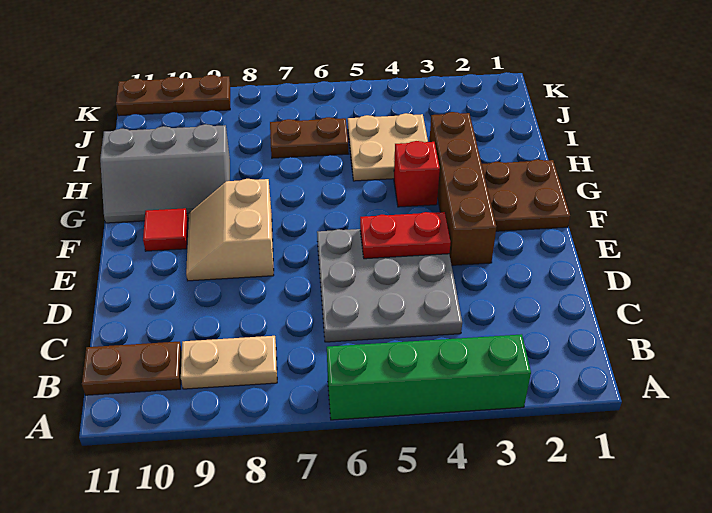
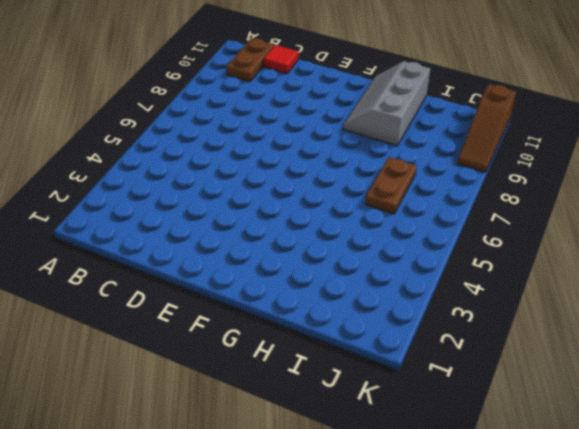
red tile C11 level 1 -> red tile F10 level 1
brown slope K9:K11 level 1 top 11 -> brown plate K9:K11 level 1
none -> green brick A3:A6 level 1
none -> tan plate B8:B9 level 1
none -> grey plate C4:E6 level 1

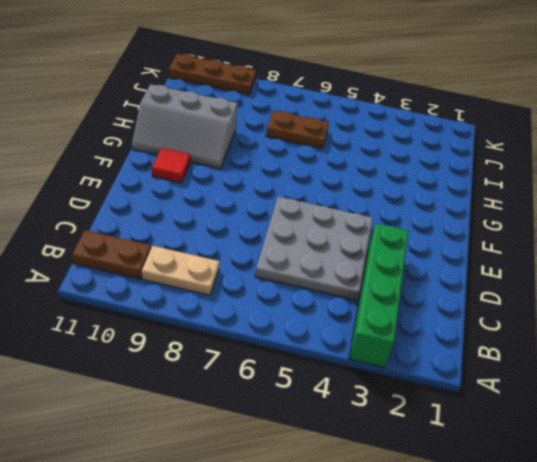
green brick A3:D3 level 1 -> green brick A3:A6 level 1
none -> brown brick E3:H3 level 1
none -> tan slope E8:F9 level 1 top 8
none -> brown plate F1:G2 level 1

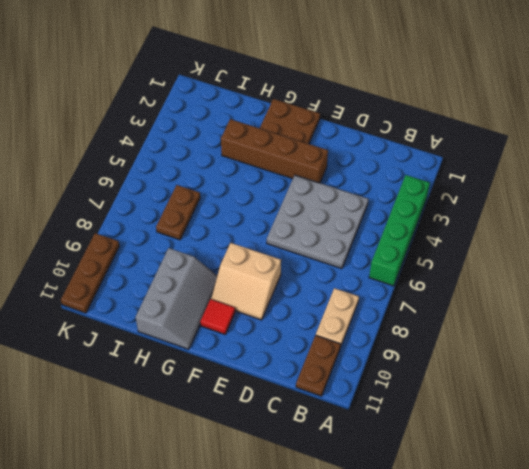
none -> red brick G4 level 1
none -> tan plate H4:I5 level 1
none -> red plate E4:E5 level 2

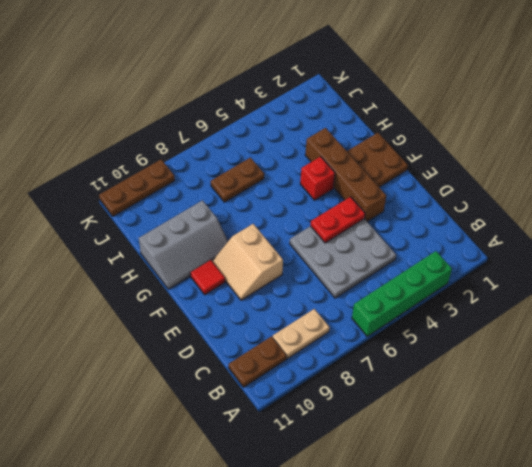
none -> tan plate H4:I5 level 1

